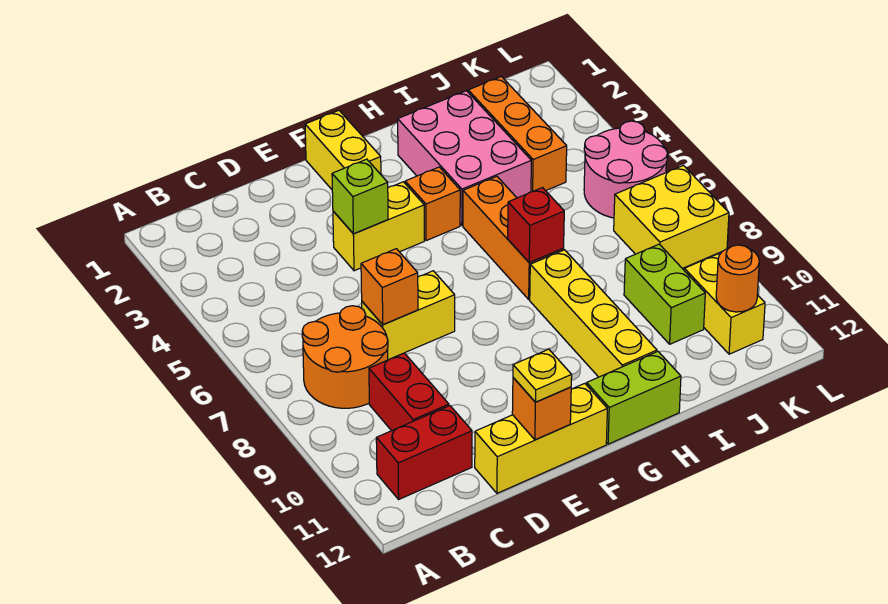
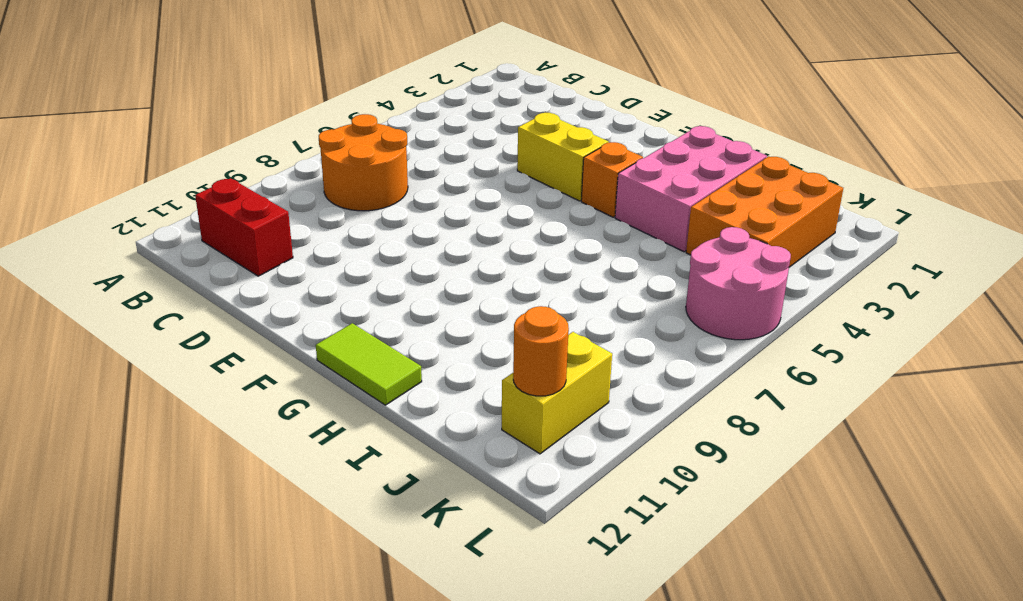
lime tile G12:H12 level 1 -> lime brick G12:H12 level 1
orange brick J2:K4 level 1 -> orange brick J2:J4 level 1
none -> red brick C9:C10 level 1
none -> yellow brick D7:E7 level 1
none -> yellow brick D12:F12 level 1

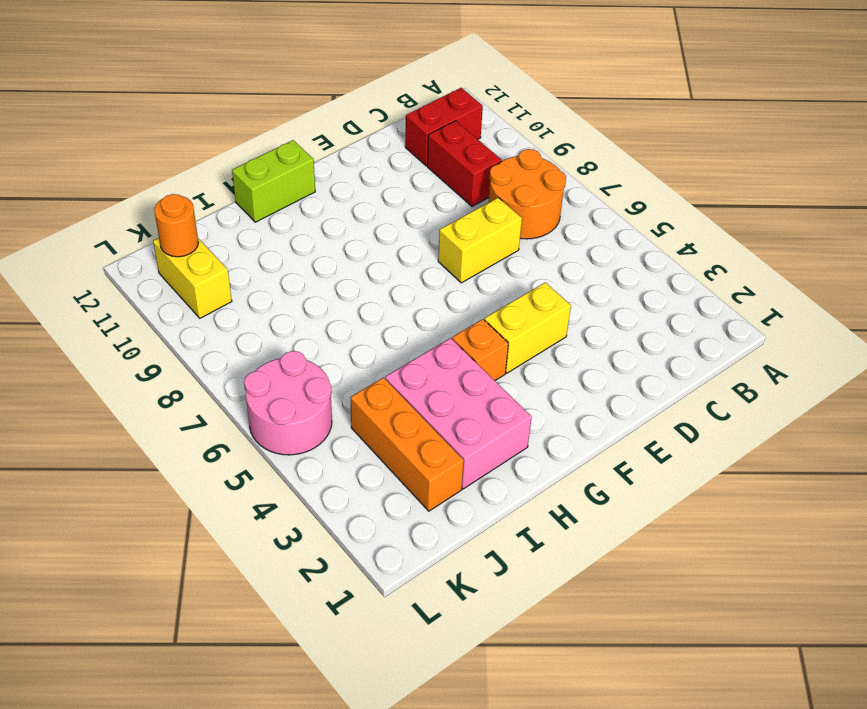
none -> yellow brick D12:F12 level 1
none -> yellow brick F1:F2 level 1
none -> orange brick H5:H7 level 1

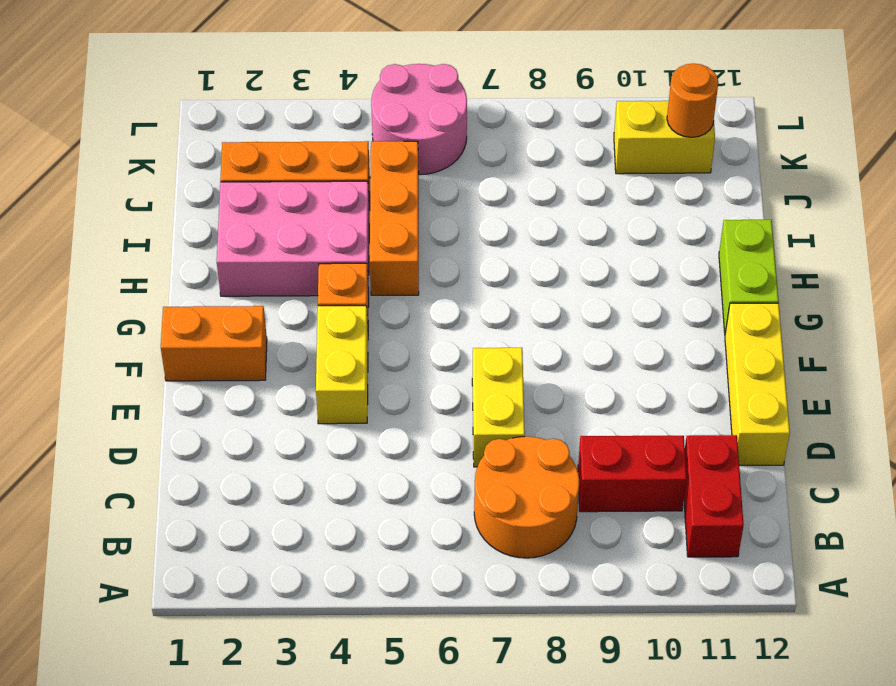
orange brick F1:F2 level 1 -> yellow brick F1:F2 level 1
orange brick H5:J5 level 1 -> orange brick H5:H7 level 1
none -> yellow brick H8:H11 level 1
none -> lime brick J9:J10 level 1
none -> yellow brick K7:L8 level 1

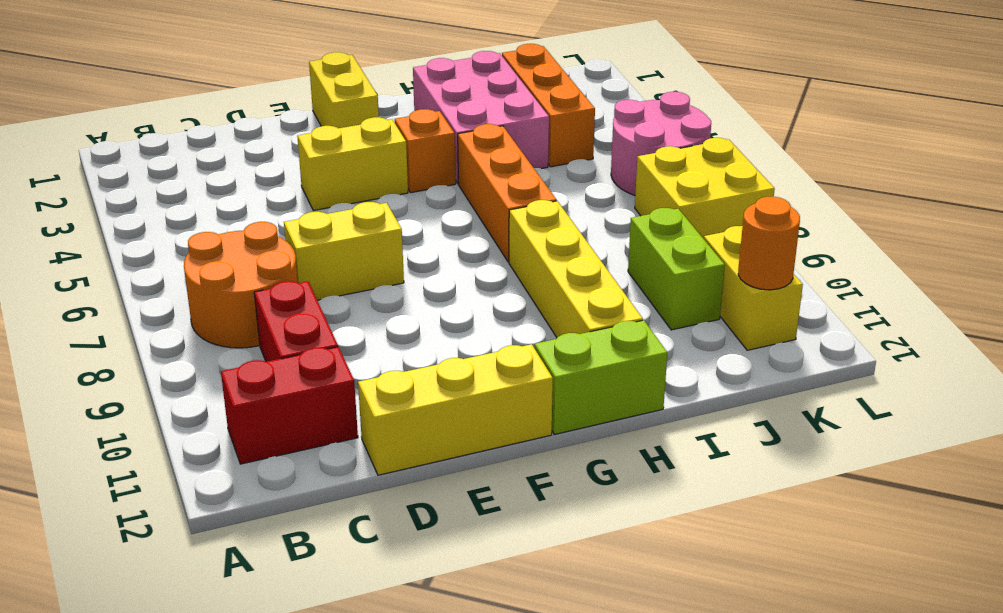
none -> orange brick D7 level 2
none -> lime brick E4 level 2
none -> orange brick E12 level 2

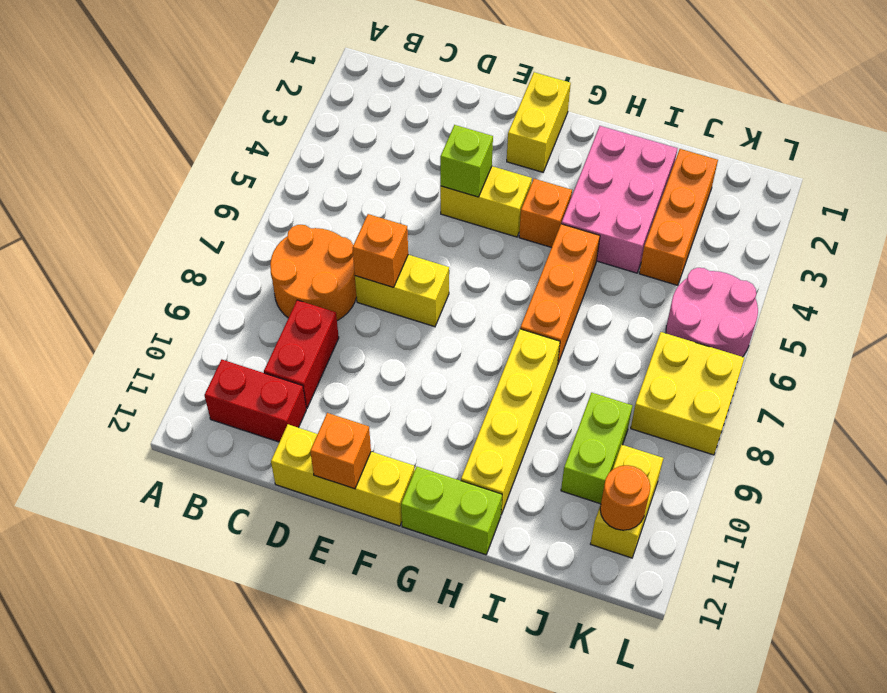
none -> red brick H7 level 2
none -> yellow plate E12 level 3

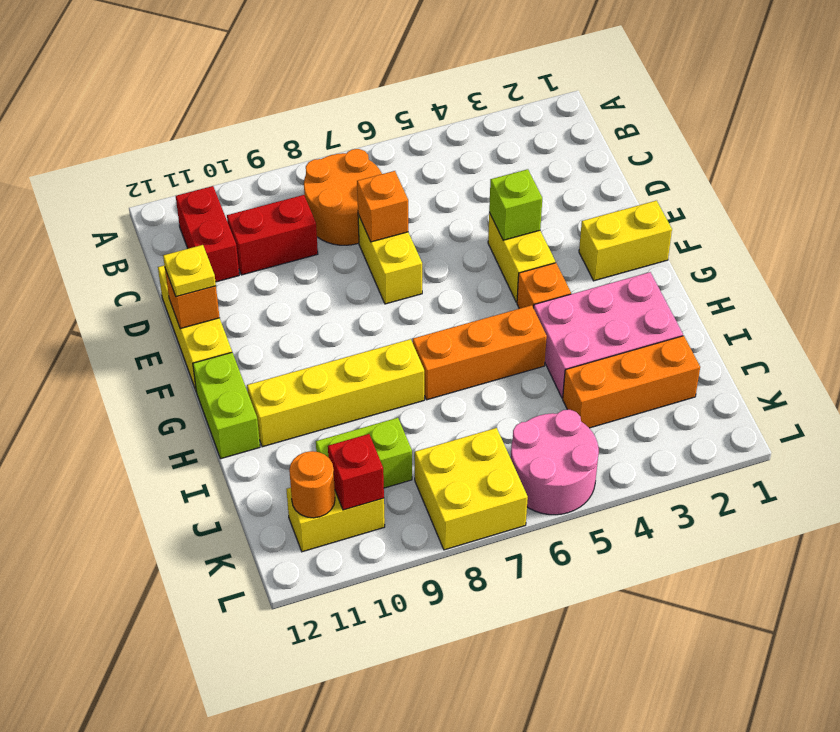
red brick K10 level 2 -> red brick H7 level 2

